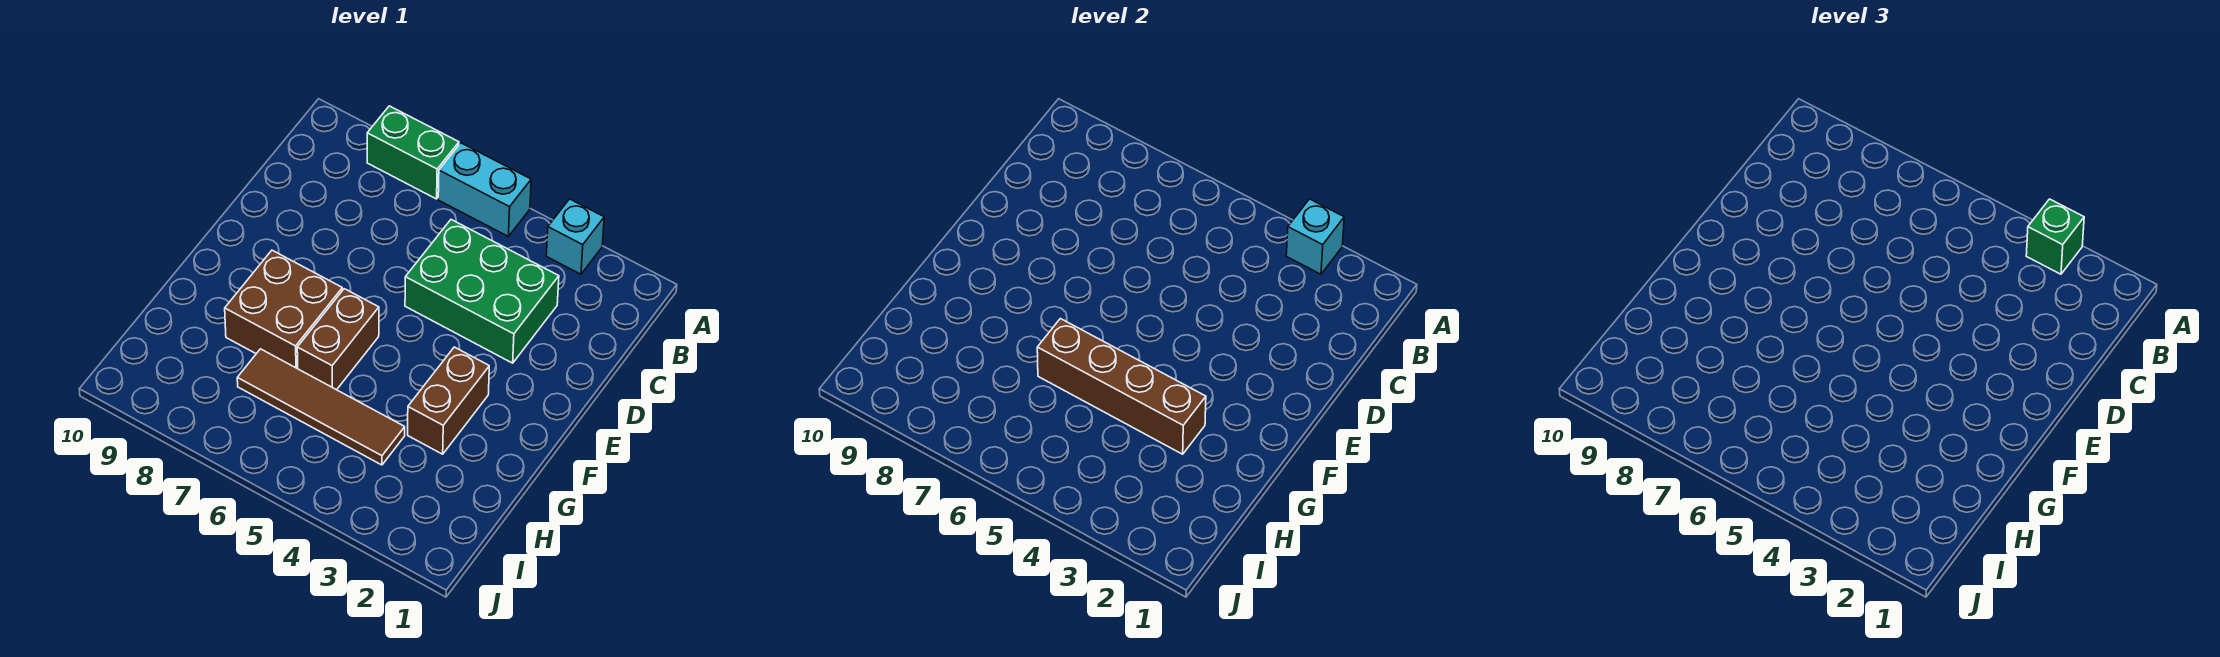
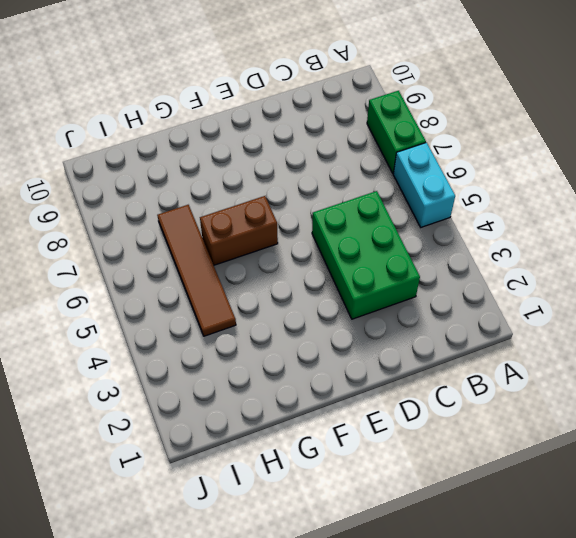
none -> cyan brick A3 level 1
none -> brown brick F3:G3 level 1

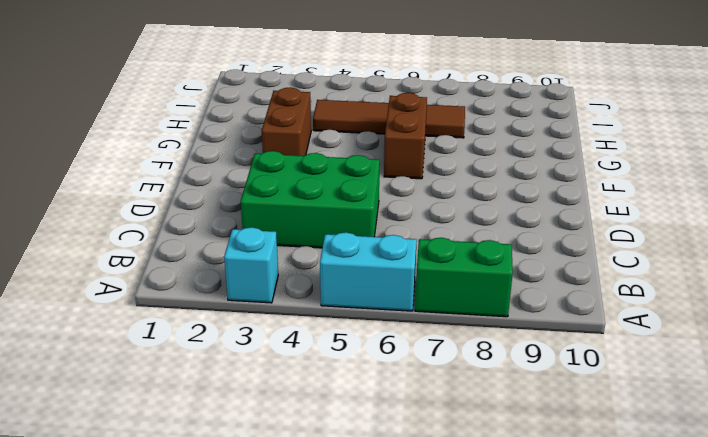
none -> brown brick F7:G8 level 1
none -> cyan brick A3 level 2

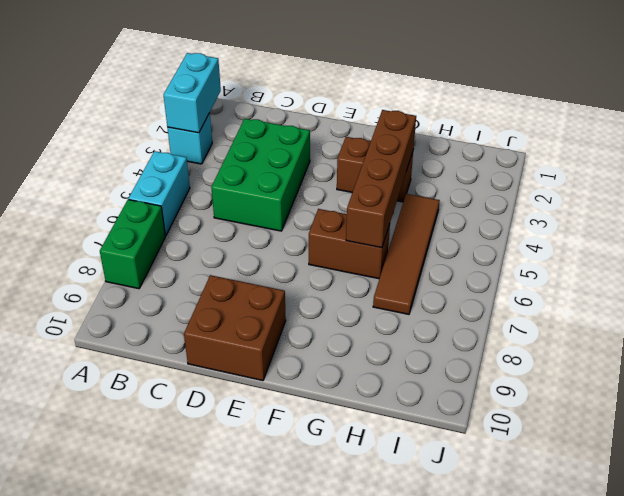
cyan brick A2:A3 level 2 -> cyan brick A3 level 2
brown brick D9:E10 level 1 -> brown brick F7:G8 level 1
none -> green brick A3 level 3

